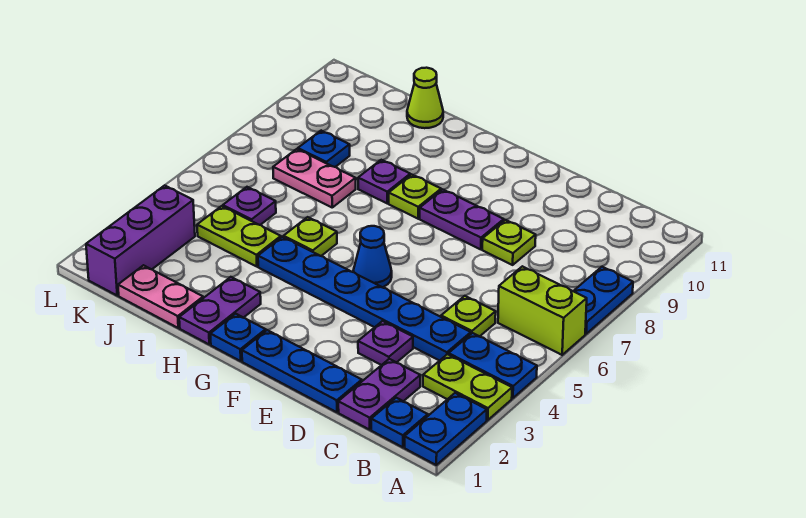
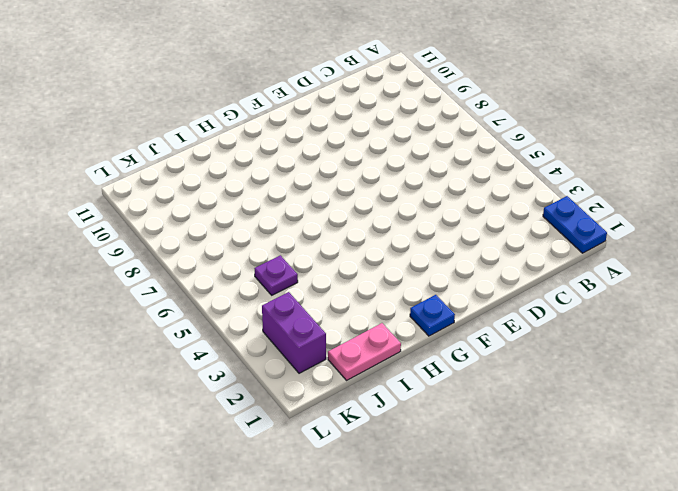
purple brick K2:K3 level 1 -> purple brick K1:K3 level 1
none -> lime plate A3:B3 level 1
none -> blue plate A4:B4 level 1
none -> lime brick A6:B6 level 1

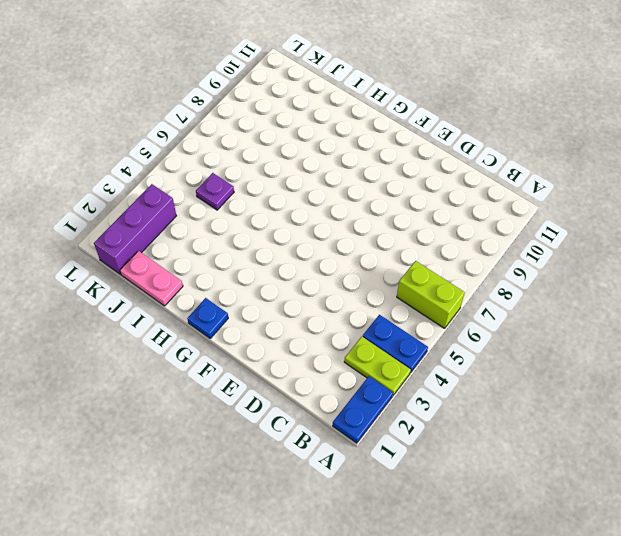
none -> blue plate A7:A8 level 1
none -> blue plate B1 level 1
none -> purple plate C1:C2 level 1

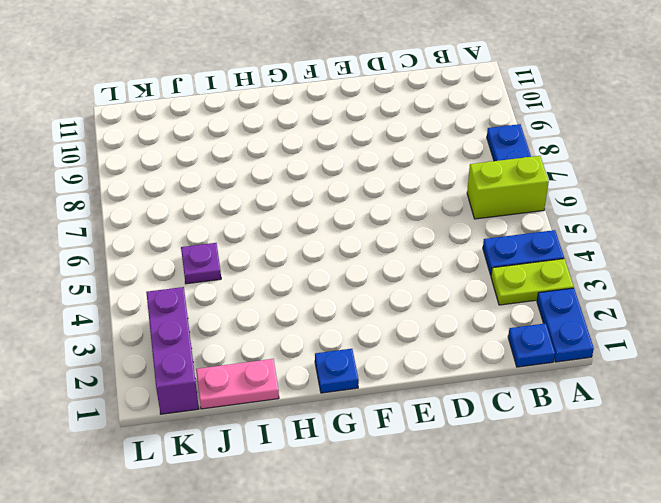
none -> purple plate C1:C2 level 1
none -> blue plate C4:H4 level 1
none -> lime plate C5 level 1

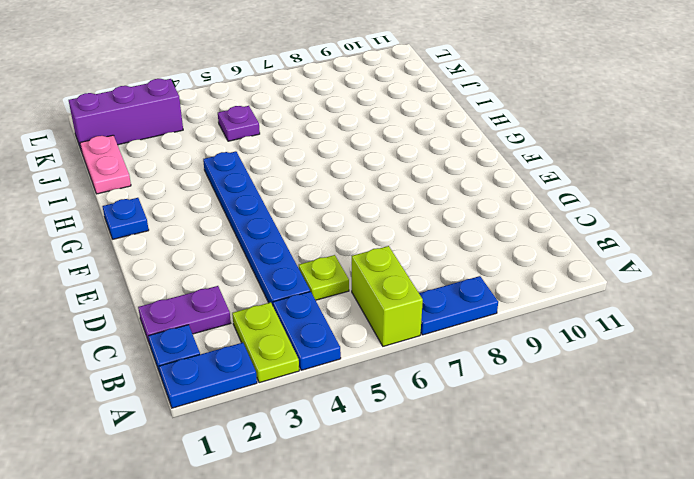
none -> blue plate D1:F1 level 1
none -> purple plate D3 level 1
none -> lime plate D8 level 1

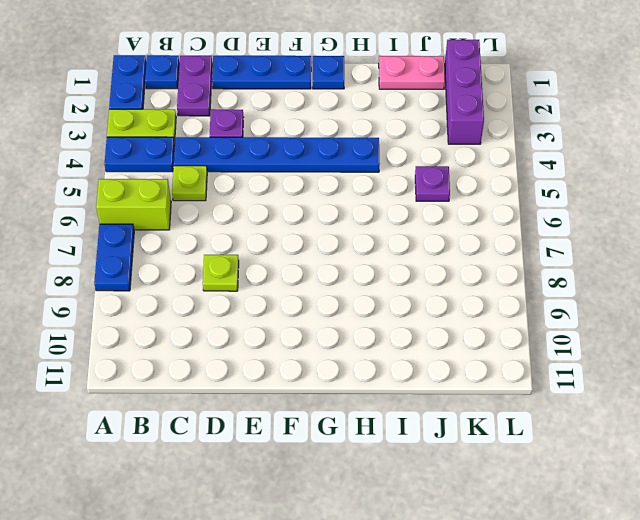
none -> purple plate E8:F8 level 1
none -> blue cone F5 level 1
none -> lime plate G8 level 1

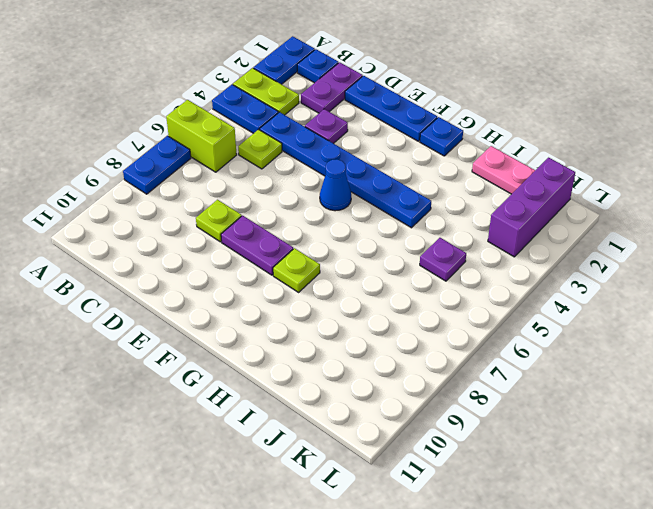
none -> purple plate H1:H2 level 1
none -> lime plate H5 level 1
none -> purple plate H8 level 1

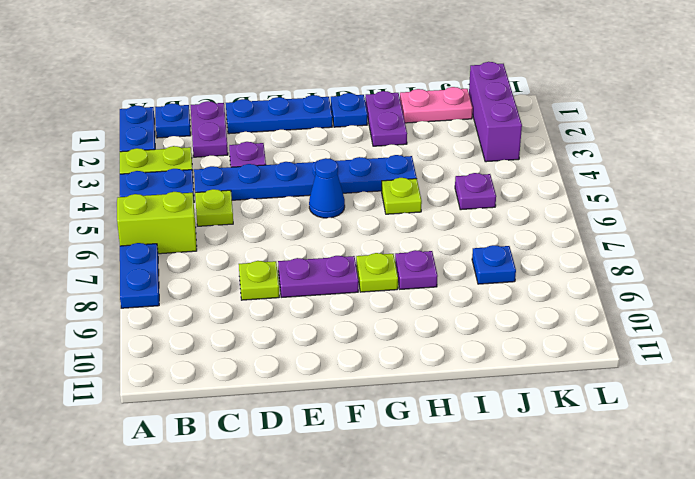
none -> lime plate I4:J4 level 1
none -> pink plate I7:J7 level 1
none -> lime cone I11 level 1

